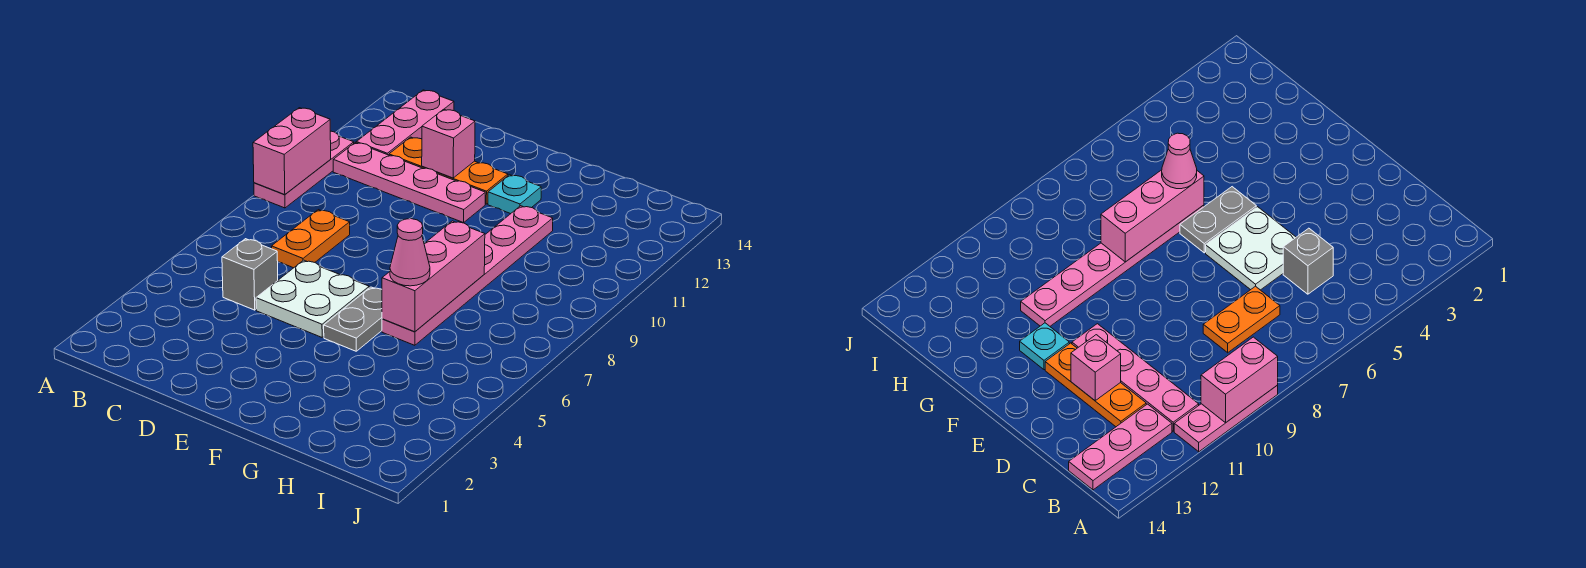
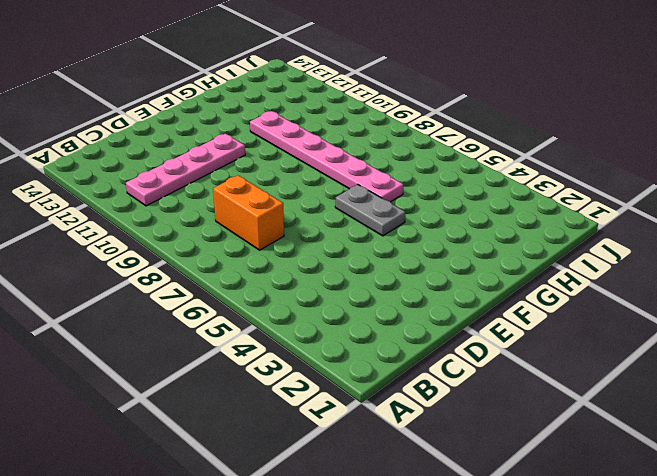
orange brick C7:C8 level 1 -> orange plate C7:C8 level 1
none -> pink plate A9:A11 level 1
none -> pink plate B12:B14 level 1
none -> grey brick C5 level 1

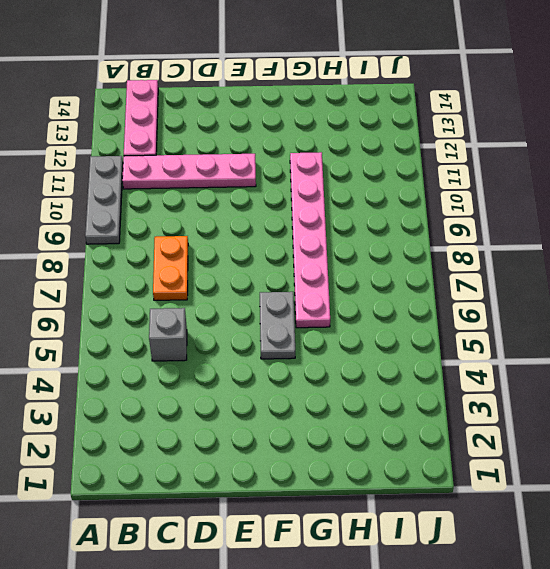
grey plate A9:A11 level 1 -> pink plate A9:A11 level 1
none -> orange plate C12:E12 level 1
none -> white plate D5:E6 level 1
none -> cyan plate F12 level 1

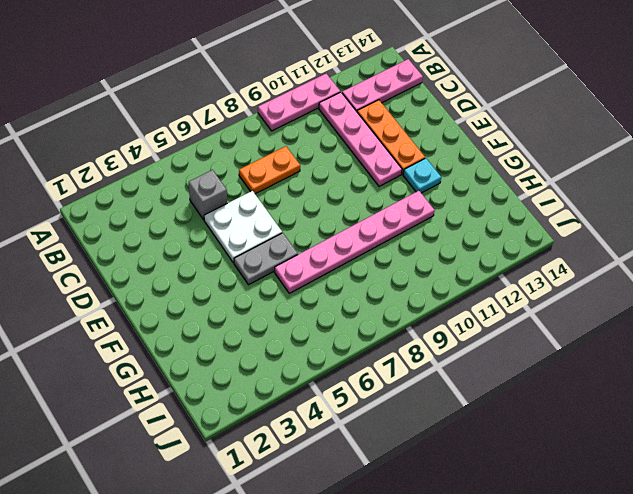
none -> pink brick A9:A10 level 2
none -> pink brick D12 level 2
none -> pink brick G6:G8 level 2

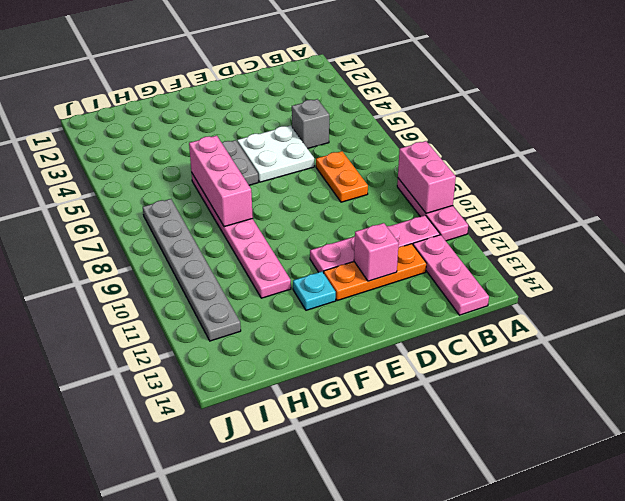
grey plate I7:I12 level 1 -> none
none -> pink cone G6 level 3

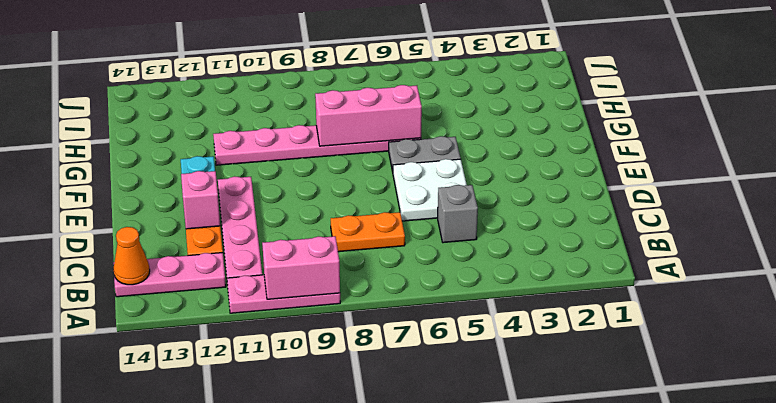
orange cone B14 level 2 -> none
none -> pink cone G6 level 3

